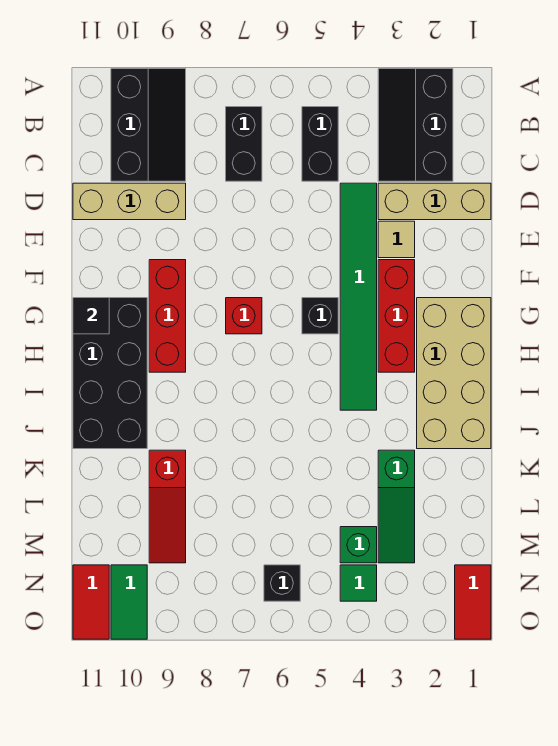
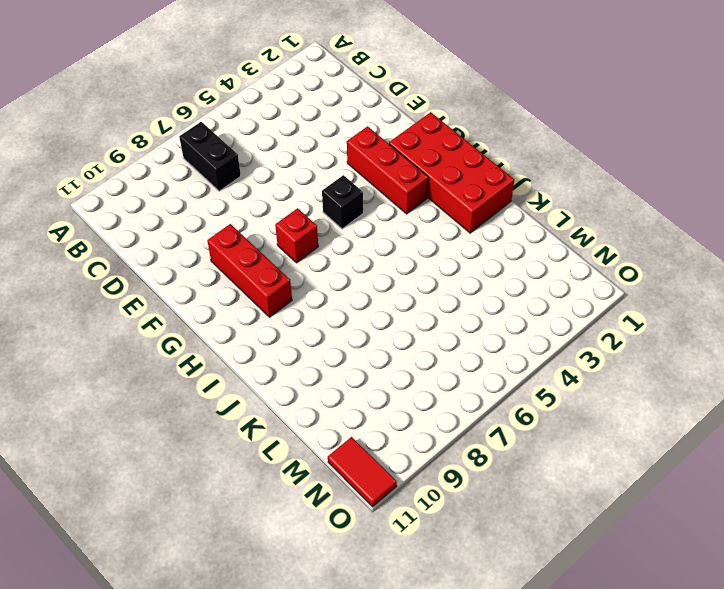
red brick G1:J2 level 1 -> tan brick G1:J2 level 1
none -> black slope A2:C3 level 1 top 2
none -> black slope A9:C10 level 1 top 10
none -> black brick B5:C5 level 1

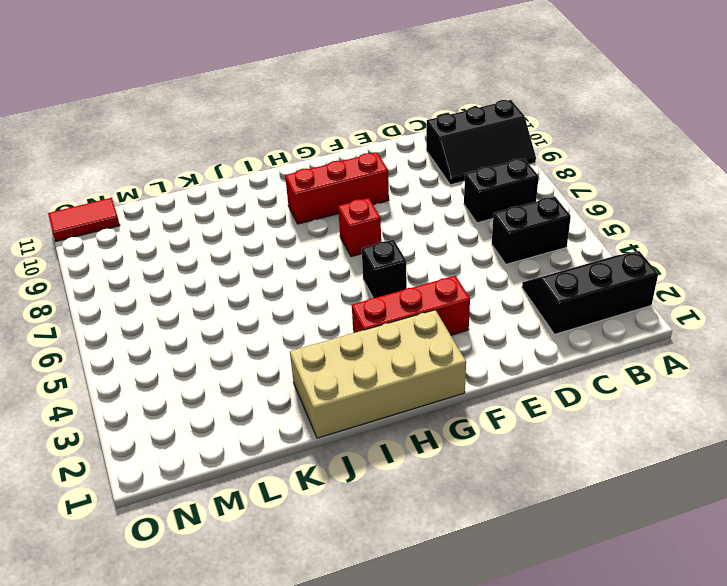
none -> tan brick D1:D3 level 1
none -> green tile D4:I4 level 1
none -> tan brick D9:D11 level 1

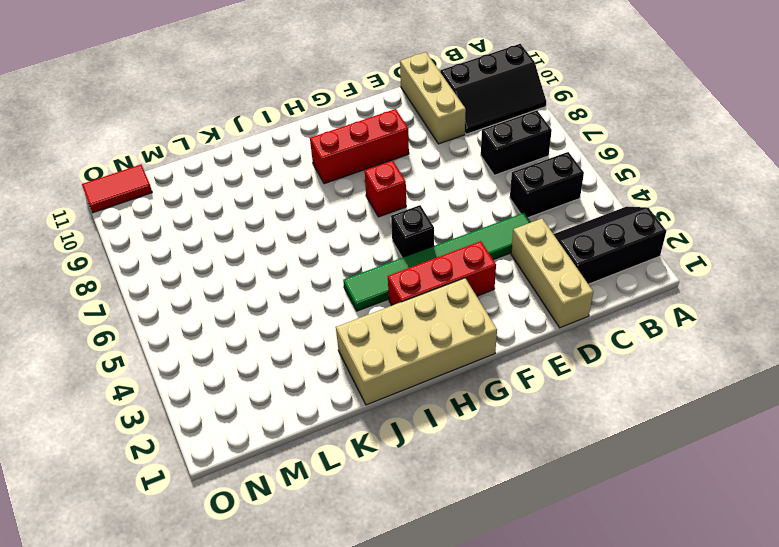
none -> tan tile E3 level 1
none -> black brick G10:J11 level 1
none -> green slope K3:M3 level 1 top K

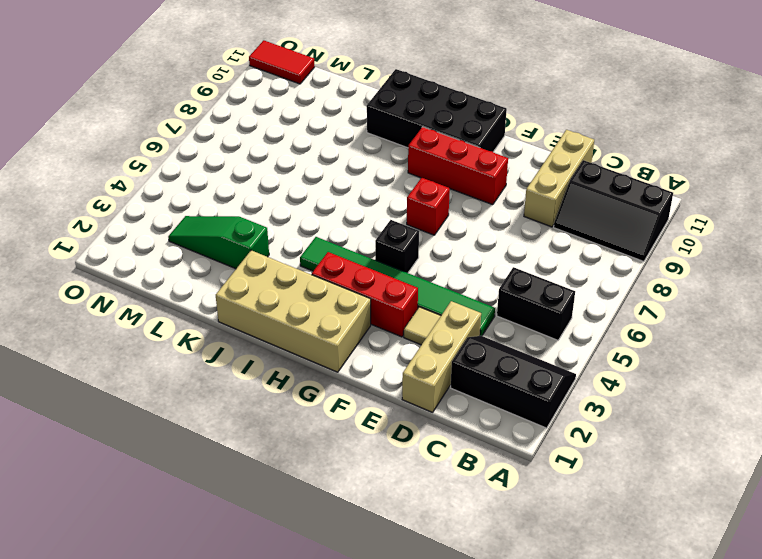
none -> black brick B7:C7 level 1
none -> red slope K9:M9 level 1 top K
none -> green brick M4 level 1

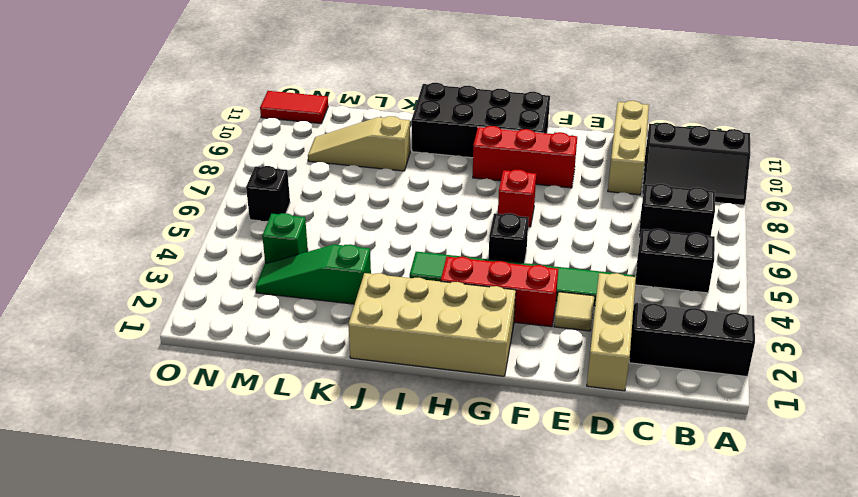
tan slope K9:M9 level 1 top K -> red slope K9:M9 level 1 top K
none -> red tile N1:O1 level 1
none -> green tile N4 level 1
none -> green tile N10:O10 level 1

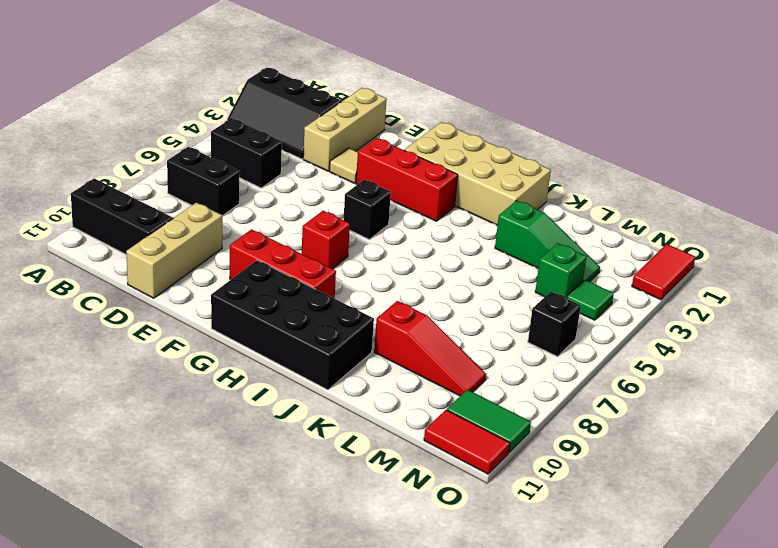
red tile O1:O2 level 1 -> red tile N1:O1 level 1
none -> green tile D4:I4 level 1
none -> black tile G11 level 2

